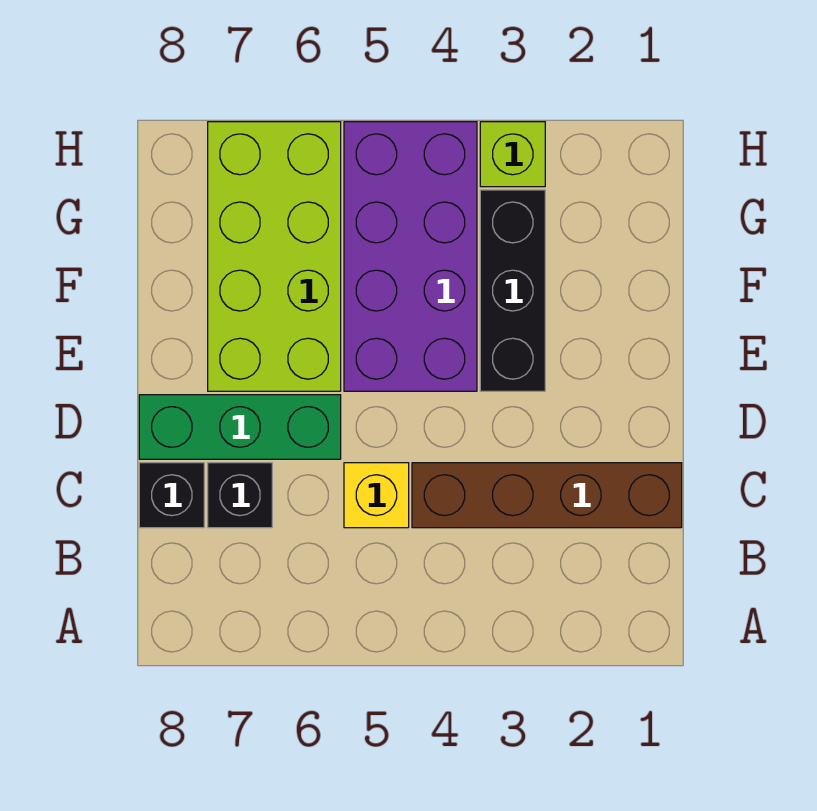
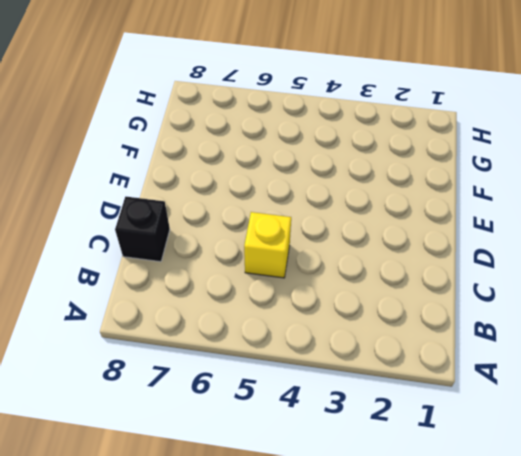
none -> brown brick C1:C4 level 1
none -> black brick C7 level 1

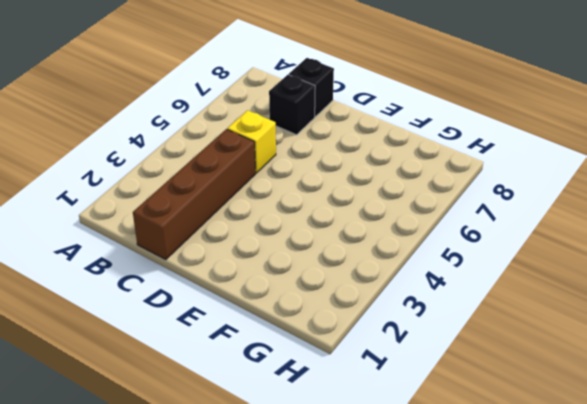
none -> green brick D6:D8 level 1
none -> black brick E3:G3 level 1

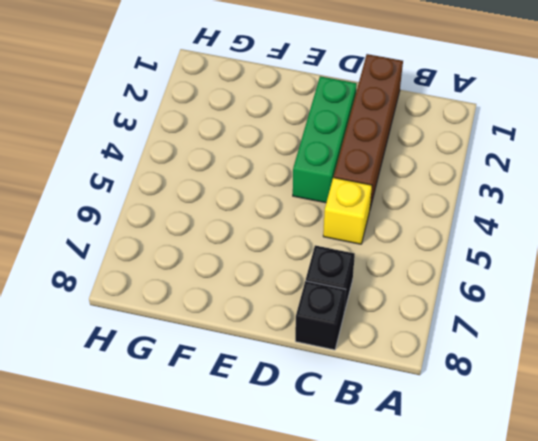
green brick D2:D4 level 1 -> green brick D6:D8 level 1
none -> black brick E3:G3 level 1
none -> purple brick E4:H5 level 1

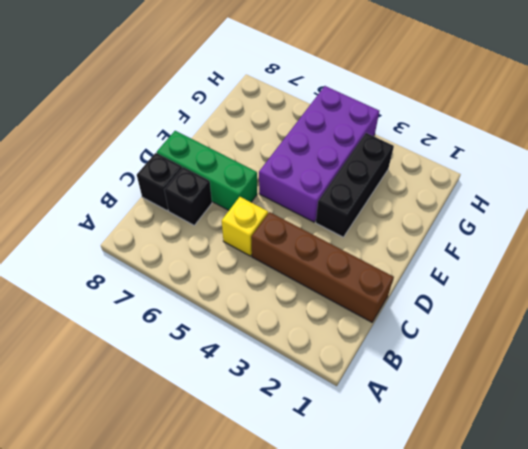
none -> lime brick E6:H7 level 1
none -> lime brick H3 level 1

